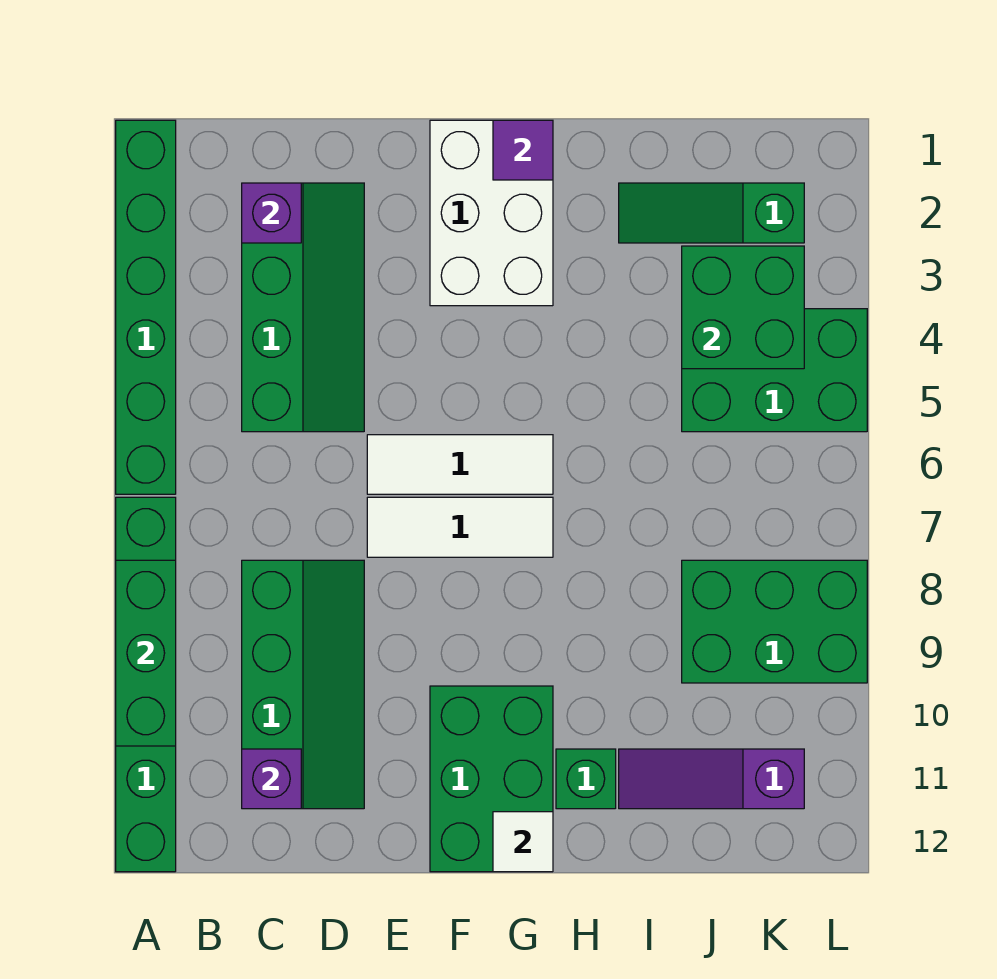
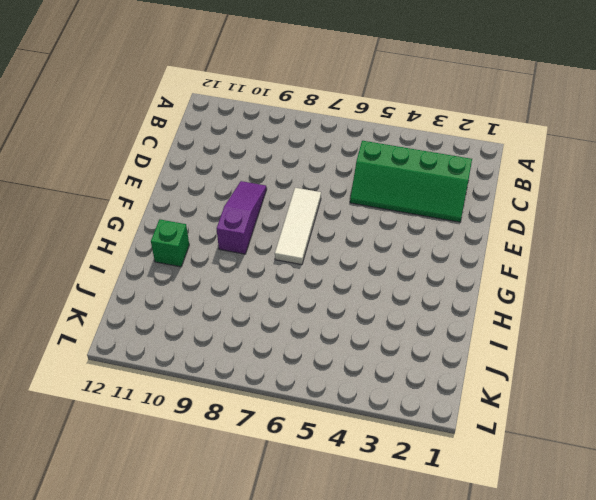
purple slope E9:G9 level 1 top G -> purple slope I11:K11 level 1 top K
none -> green brick A1:A6 level 1
none -> green brick A7:A12 level 1
none -> green slope C8:D11 level 1 top C

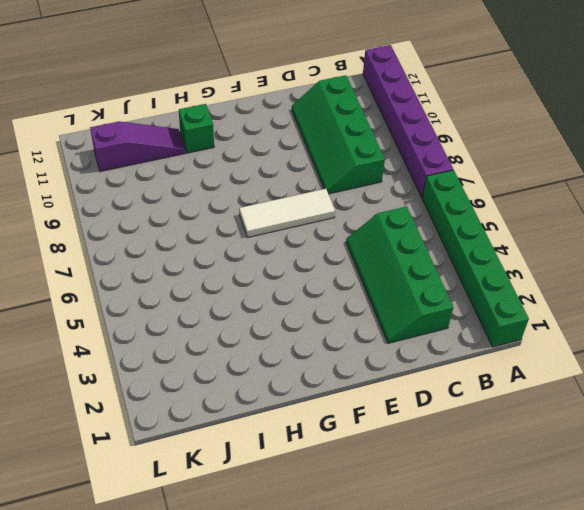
purple brick A7:A12 level 1 -> green brick A7:A12 level 1
none -> white tile E6:G6 level 1
none -> white brick F1:G3 level 1
none -> green brick F10:G12 level 1

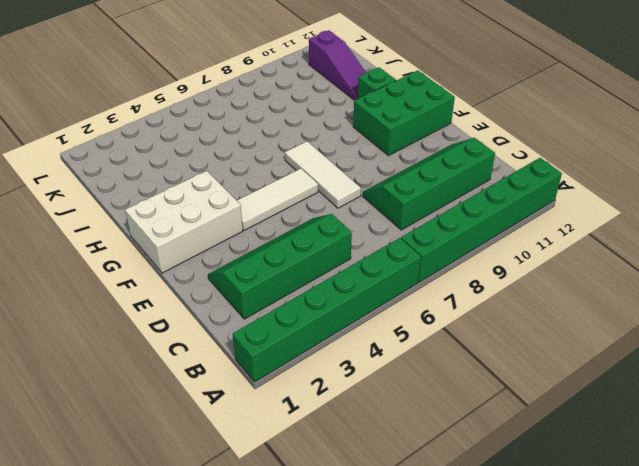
white tile F4:F6 level 1 -> white tile E6:G6 level 1
none -> green slope I2:K2 level 1 top K
none -> green brick J4:L5 level 1
none -> green brick J8:L9 level 1

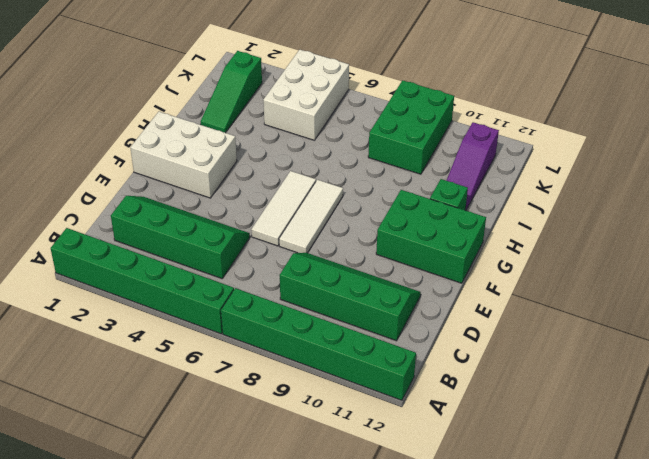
white brick J4:L5 level 1 -> green brick J4:L5 level 1
none -> green brick A8:A10 level 2
none -> purple brick C2 level 2
none -> purple brick C11 level 2

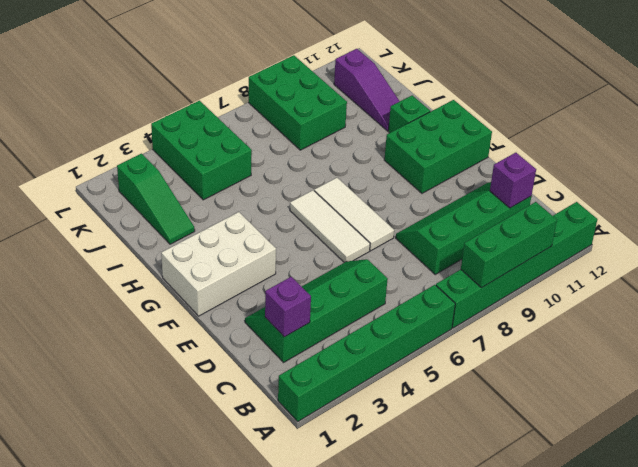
none -> purple tile G1 level 2
none -> white tile G12 level 2
none -> green brick J3:K4 level 2

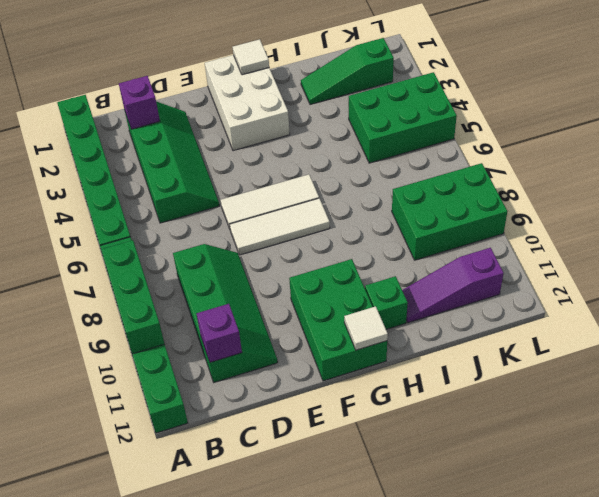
white tile G1 level 2 -> purple tile G1 level 2
none -> green brick J3:K4 level 2

